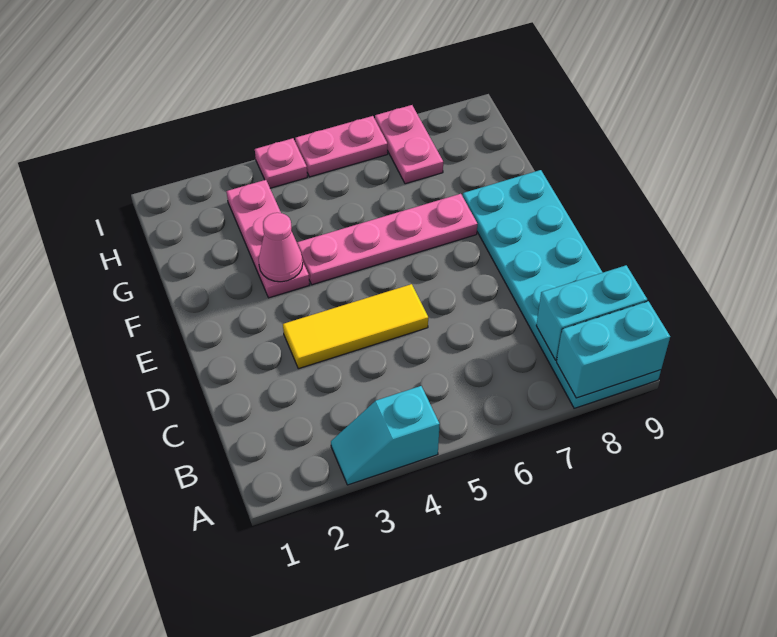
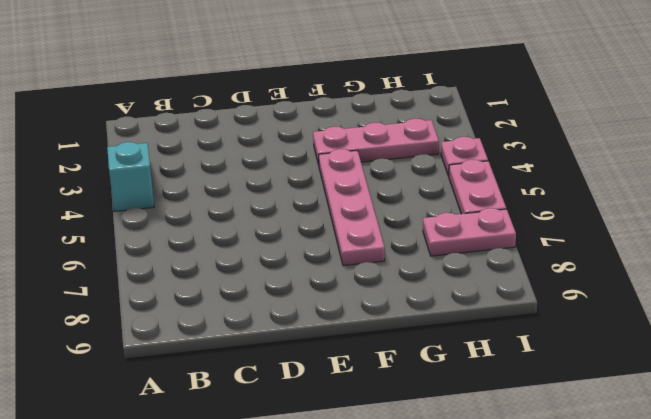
none -> cyan plate A8:F9 level 1
none -> yellow tile D3:D5 level 1

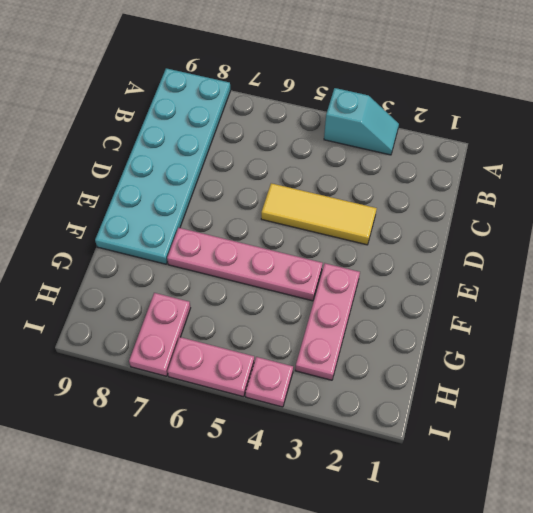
none -> cyan brick A8:A9 level 2
none -> cyan brick B8:B9 level 2

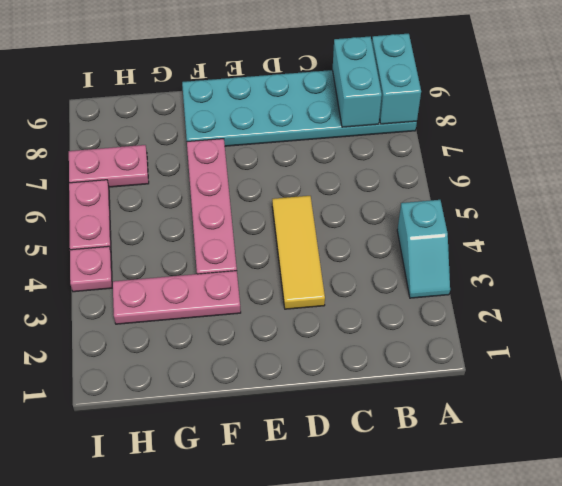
none -> pink cone F3 level 2

